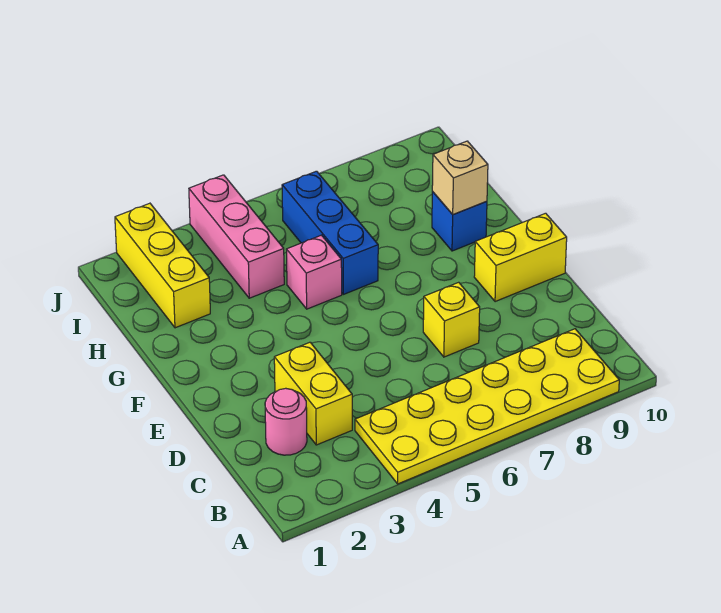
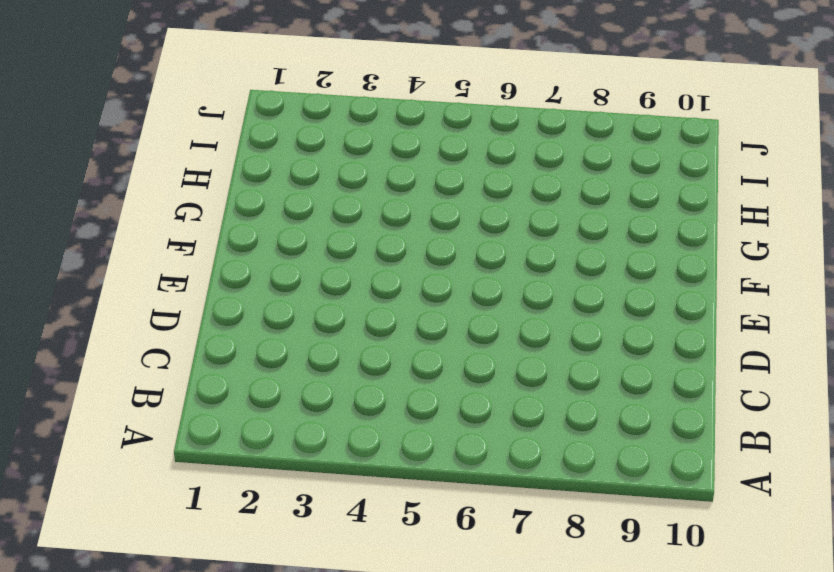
none -> yellow plate A4:B9 level 1
none -> pink round brick C2 level 1

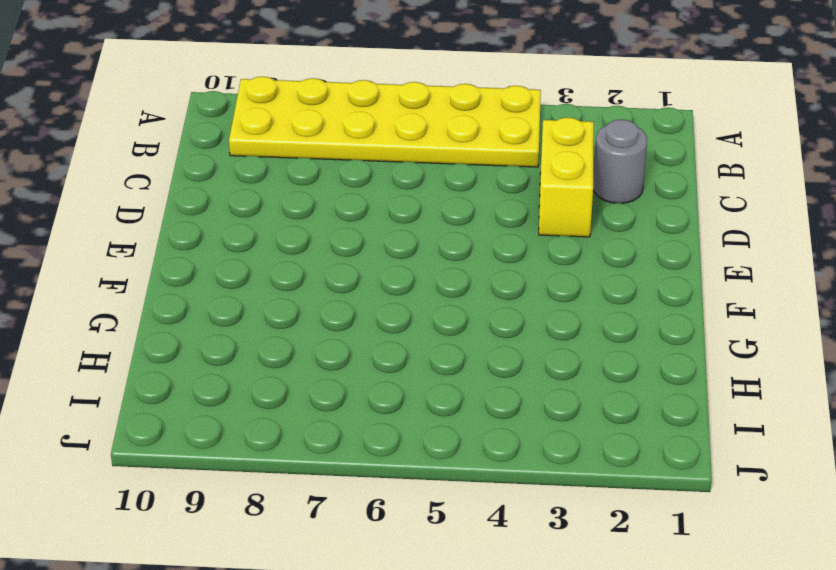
grey round brick C2 level 1 -> pink round brick C2 level 1
none -> yellow brick D7 level 1
none -> yellow brick E9:E10 level 1

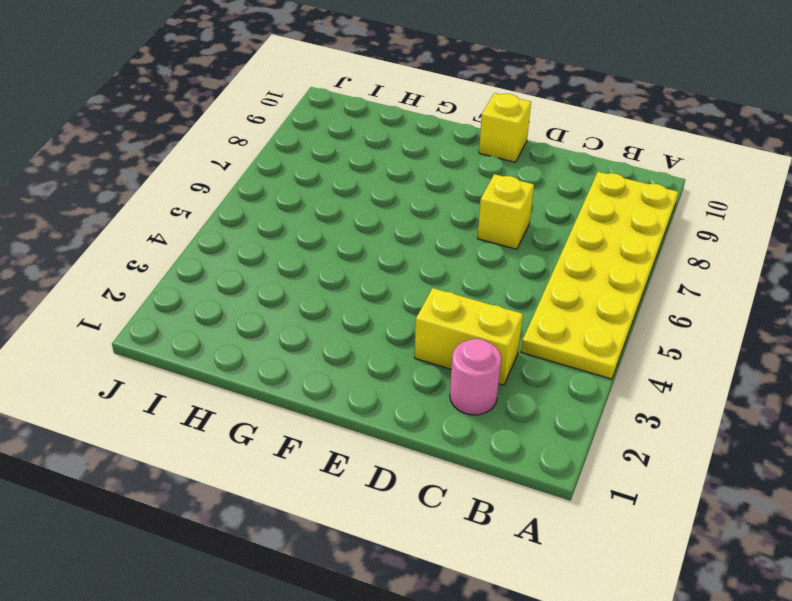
yellow brick E10 level 1 -> yellow brick E9:E10 level 1
none -> pink brick G5 level 1
none -> blue brick G6:I6 level 1

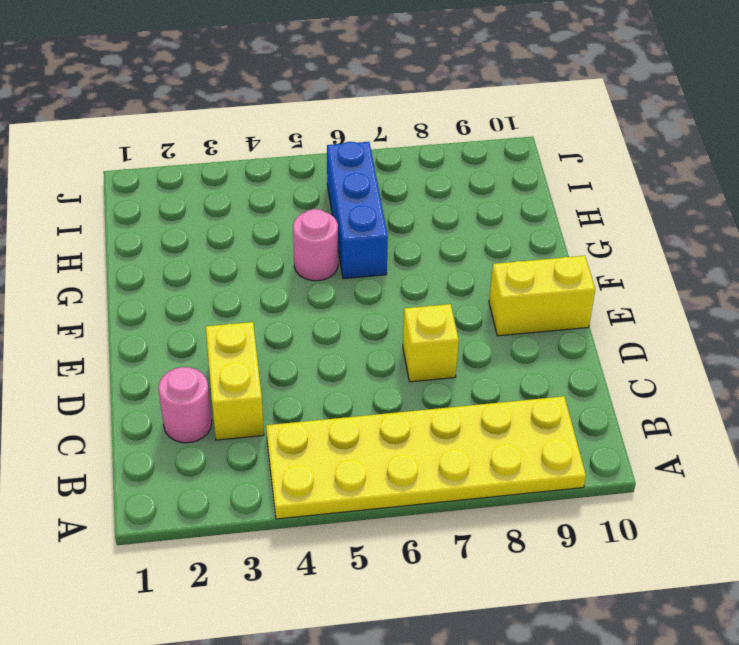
pink round brick G5 level 1 -> pink brick G5 level 1
none -> blue brick G9 level 1
none -> yellow brick H2:J2 level 1

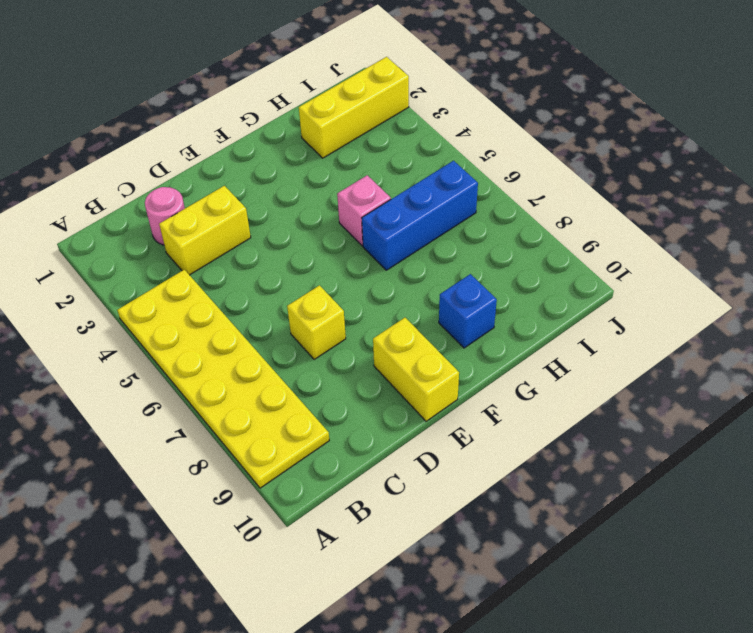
none -> pink brick H4:J4 level 1
none -> tan brick G9 level 2

